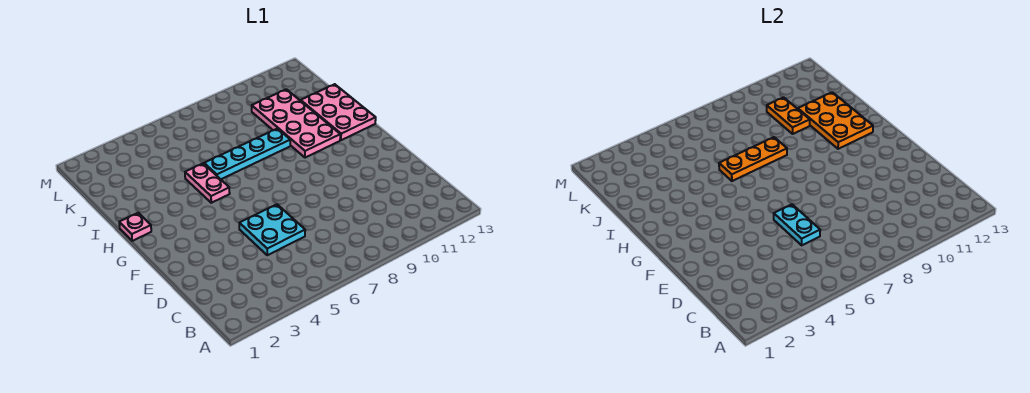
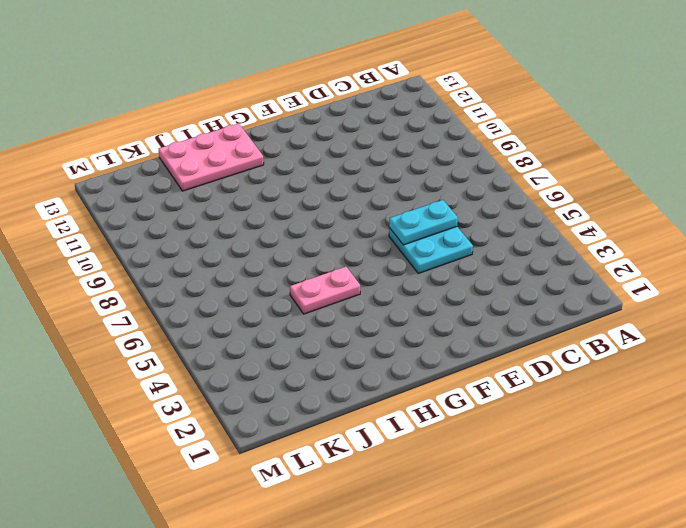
none -> pink plate H1 level 1
none -> pink plate H10:K11 level 1

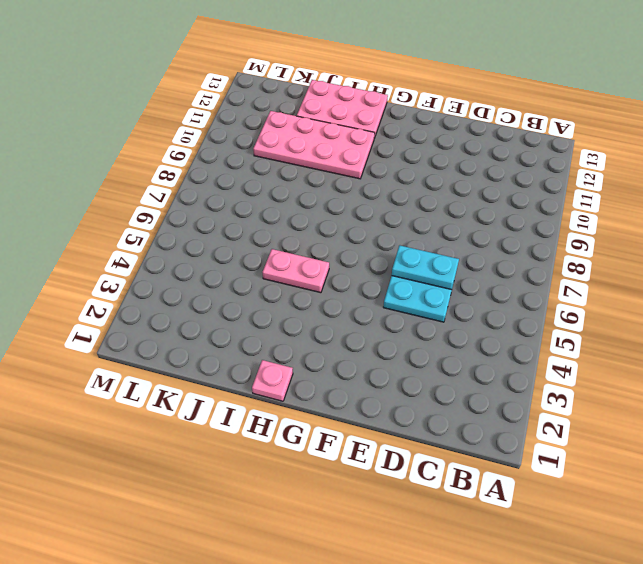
none -> cyan plate I6:I9 level 1
none -> orange plate H11:J12 level 2

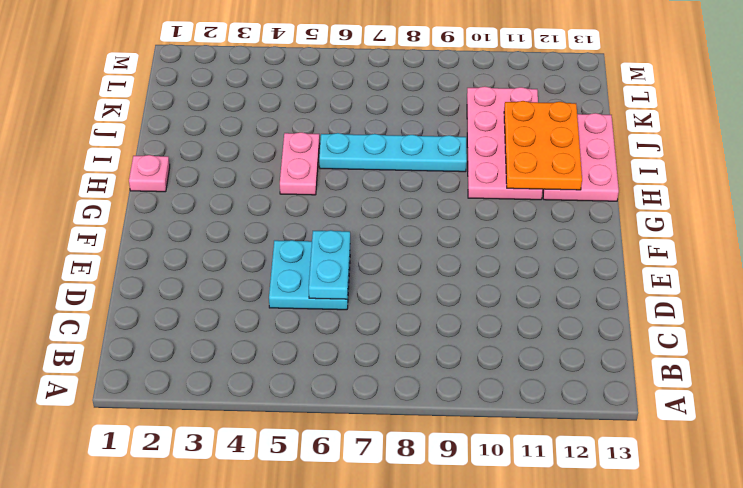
none -> orange plate I6:I8 level 2
none -> orange plate J10:K10 level 2

